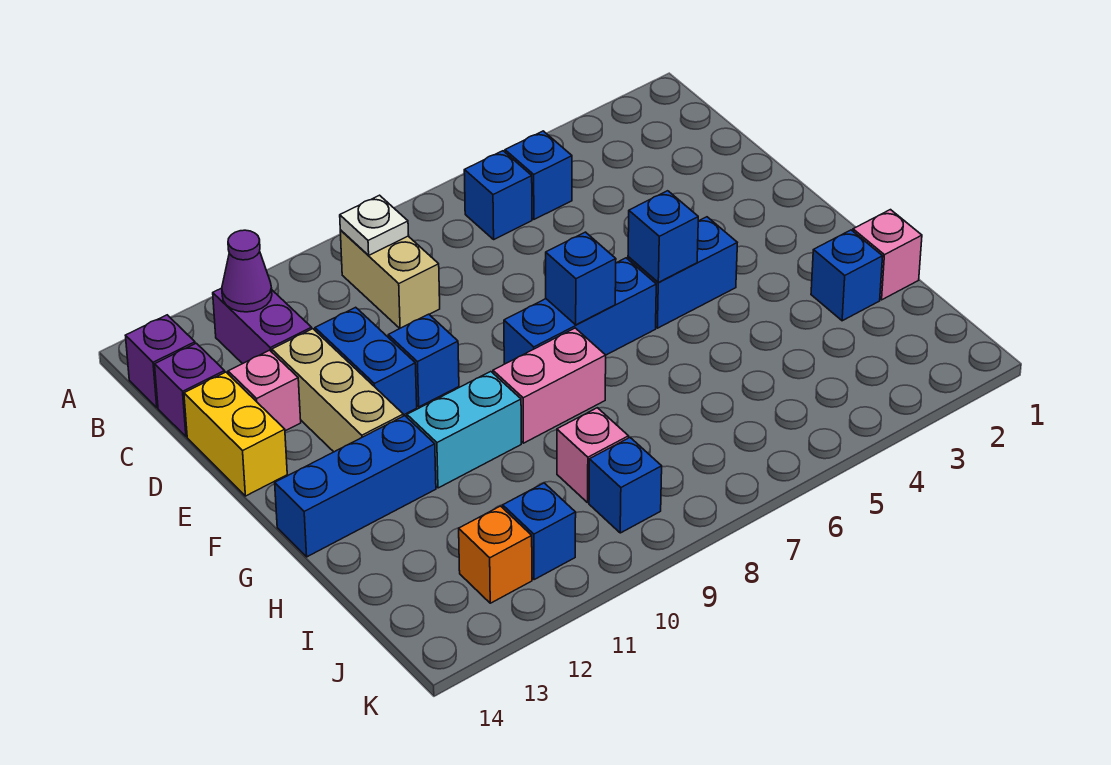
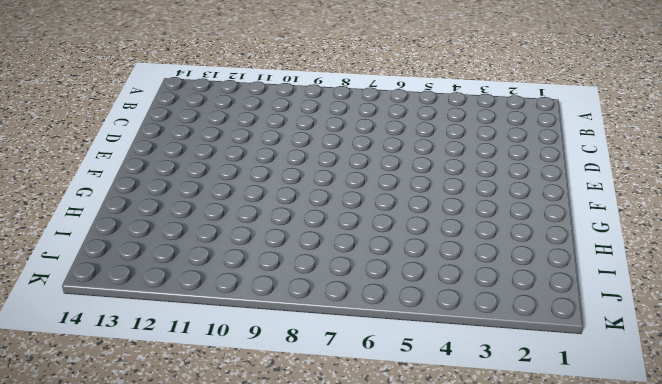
none -> blue brick B5 level 1
none -> blue brick B6 level 1
none -> tan brick B9:C9 level 1

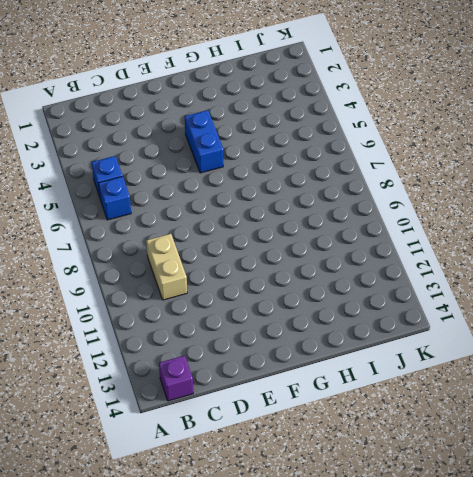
tan brick C9:C10 level 1 -> tan brick B9:C9 level 1
none -> purple brick B12:C12 level 1
none -> purple brick C14 level 1
none -> blue brick D11:E11 level 1

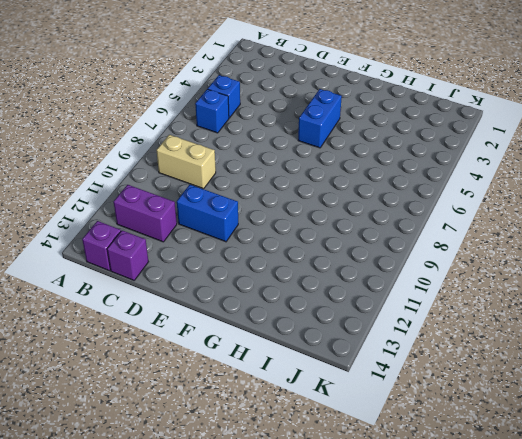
none -> tan brick D12:F12 level 1
none -> pink brick D13 level 1
none -> yellow brick D14:E14 level 1

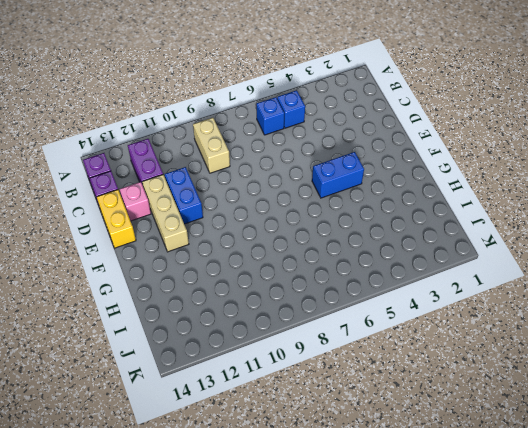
none -> blue brick E10 level 1
none -> blue brick F6:F8 level 1
none -> pink brick G8:G9 level 1

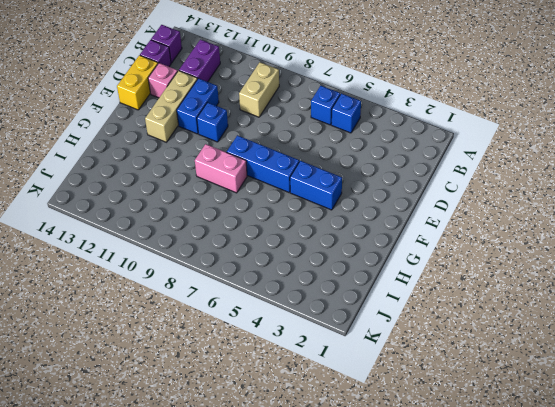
none -> cyan brick G10:G11 level 1
none -> blue brick G12:G14 level 1
none -> pink brick H1 level 1

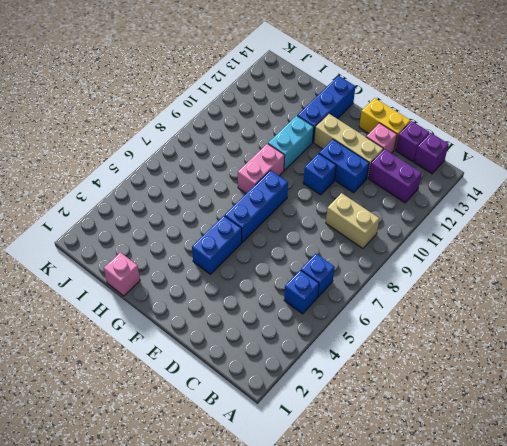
none -> blue brick H2 level 1
none -> pink brick I9 level 1
none -> blue brick J9 level 1

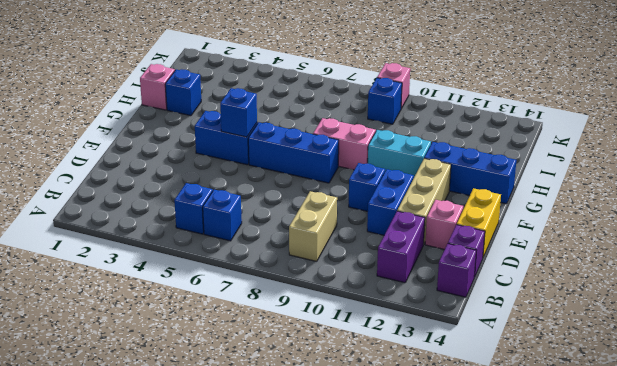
pink brick K9 level 1 -> pink brick I9 level 1
none -> blue brick J11 level 1
none -> orange brick J12 level 1
none -> white plate B9 level 2

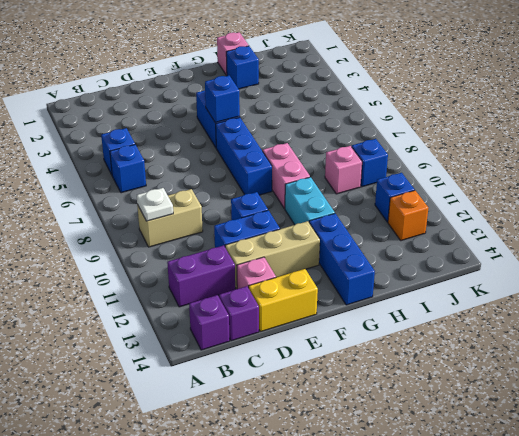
none -> purple cone B12 level 2
none -> blue brick F7 level 2

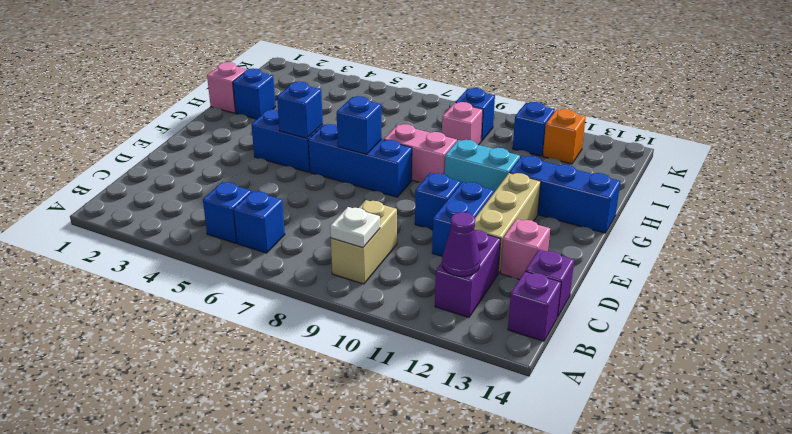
none -> yellow brick D14:E14 level 1

